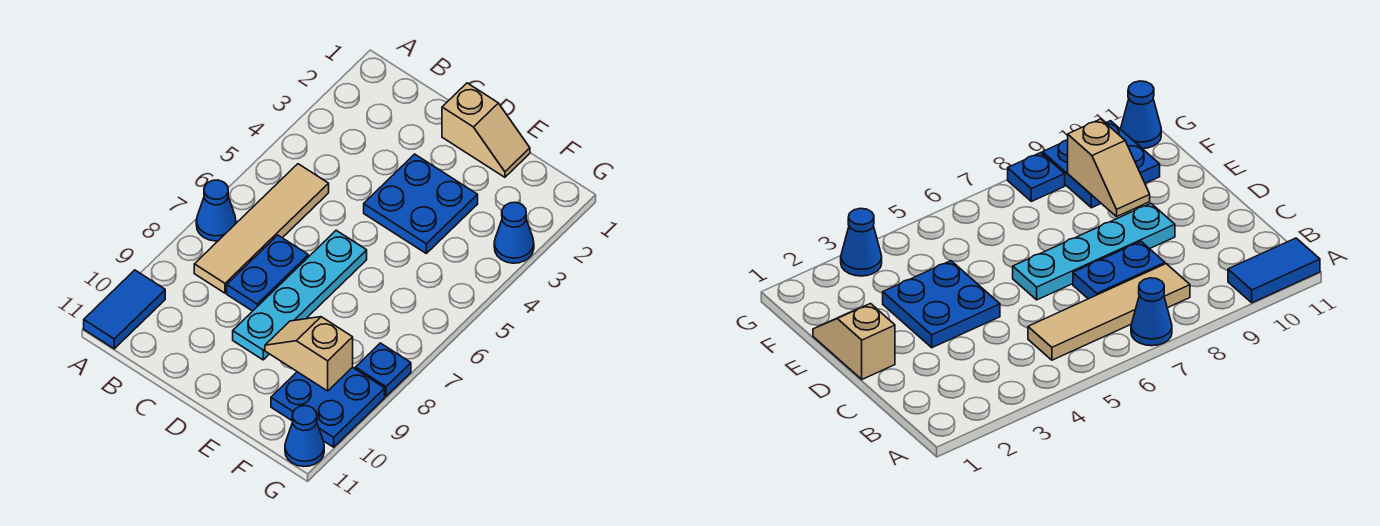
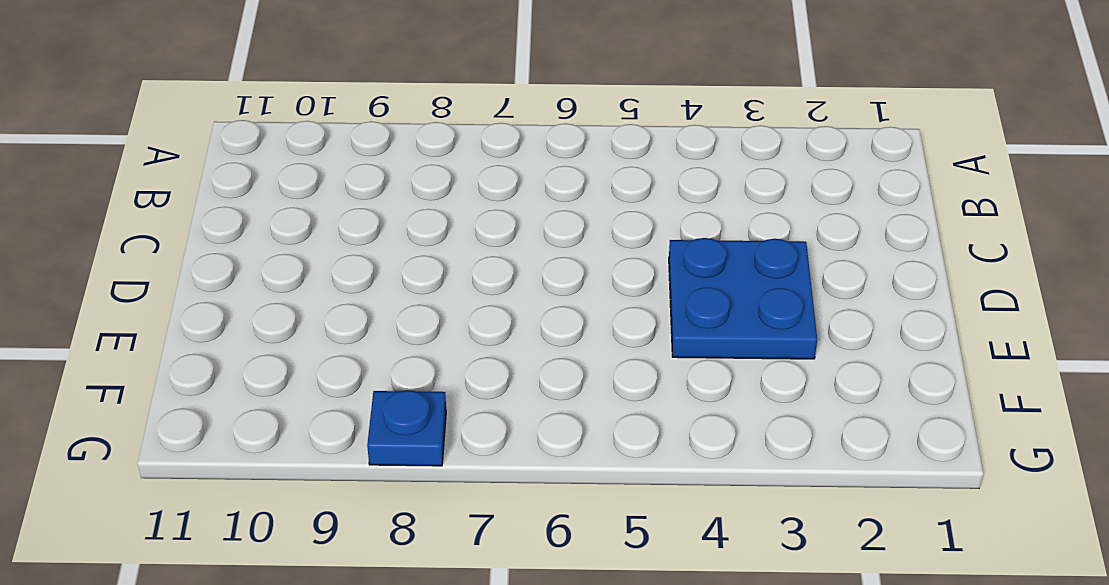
none -> blue cone A7 level 1
none -> blue tile A10:A11 level 1
none -> tan tile B5:B8 level 1

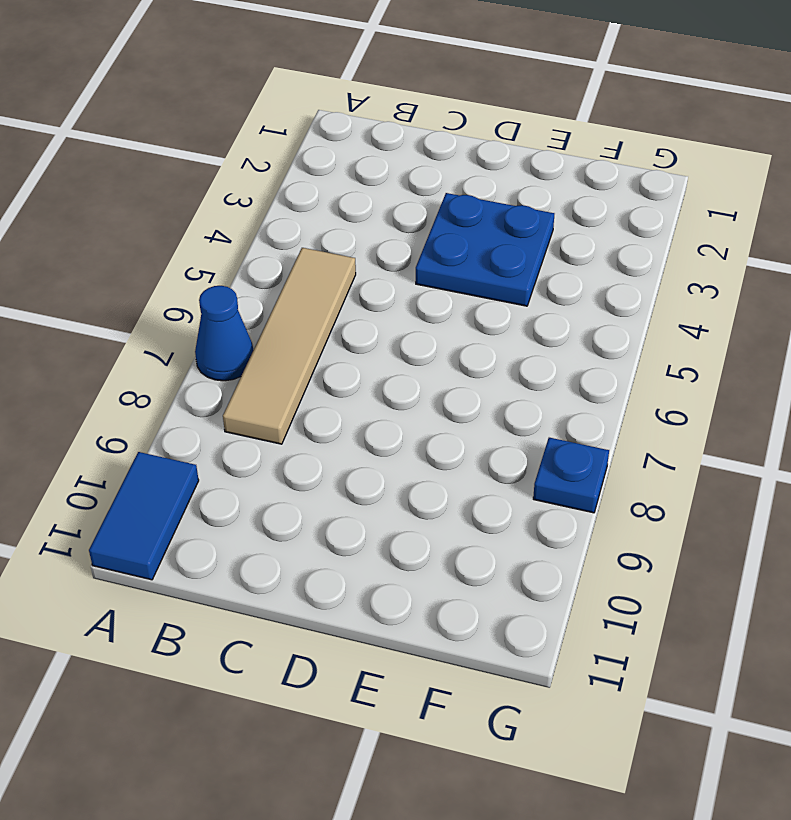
none -> blue plate C7:C8 level 1
none -> tan slope D1:E1 level 1 top D
none -> cyan plate D6:D9 level 1

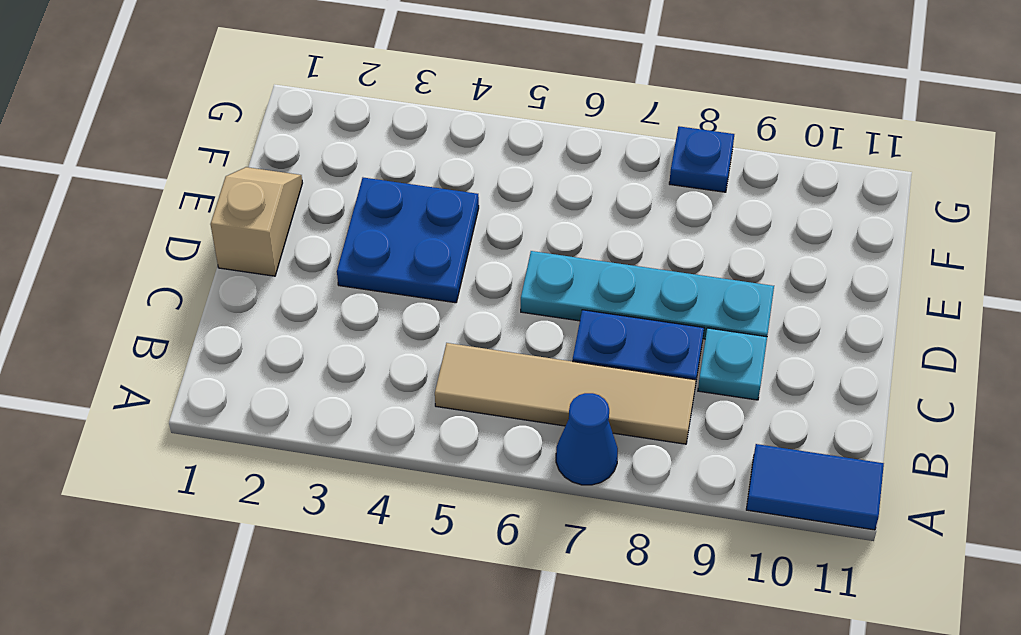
cyan plate C9 level 1 -> none
none -> blue plate F9:G10 level 1
none -> blue cone G3 level 1
none -> blue cone G11 level 1

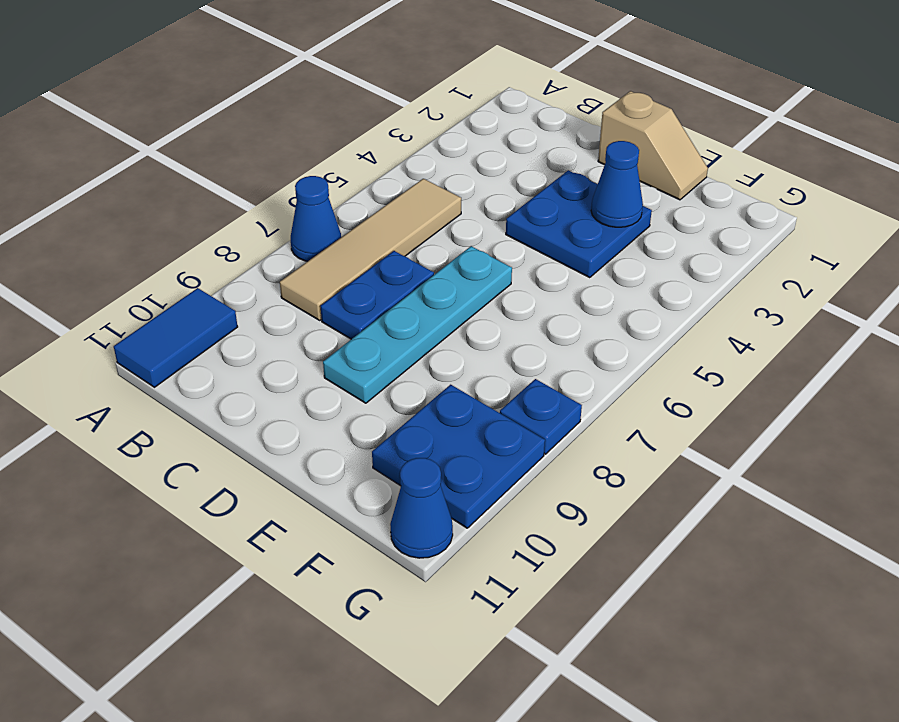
blue cone E3 level 2 -> blue cone G3 level 1
none -> tan slope E9:F9 level 2 top F

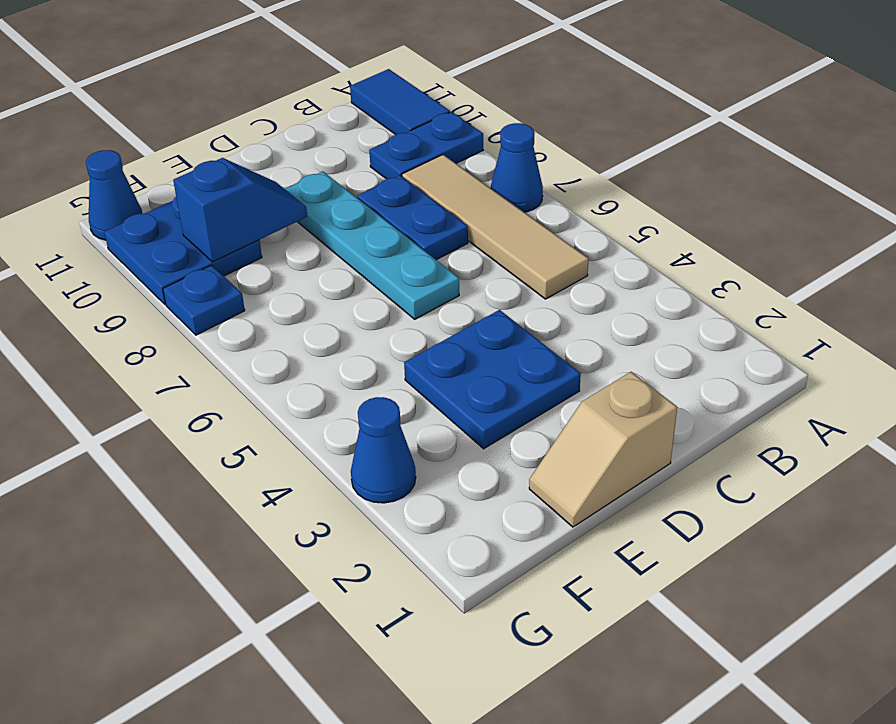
blue plate A9:B9 level 1 -> none
blue slope E9:F9 level 2 top F -> tan slope E9:F9 level 2 top F

